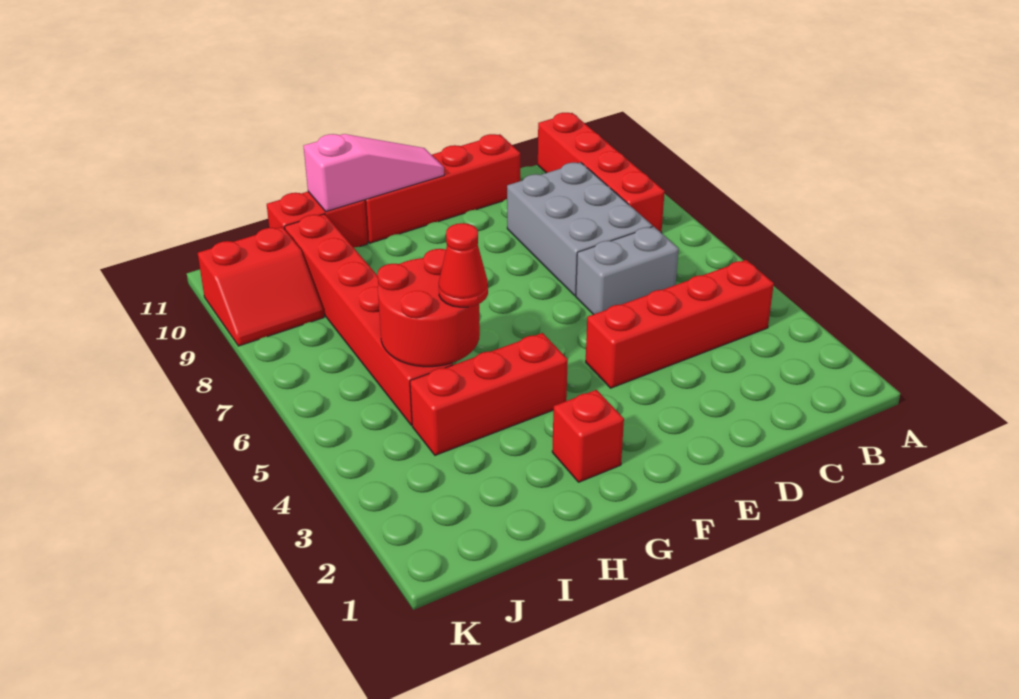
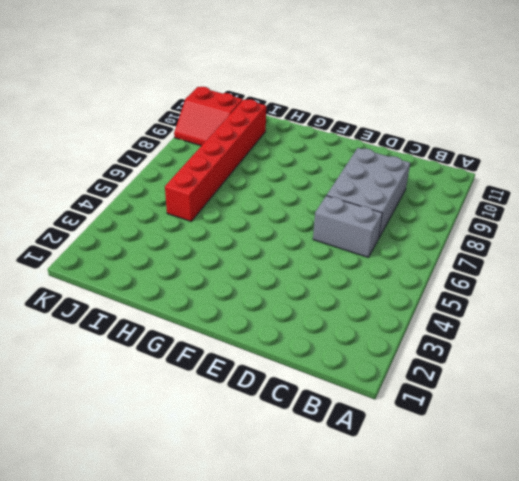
none -> red brick B4:E4 level 1
none -> red brick B8:B11 level 1
none -> red brick D11:G11 level 1

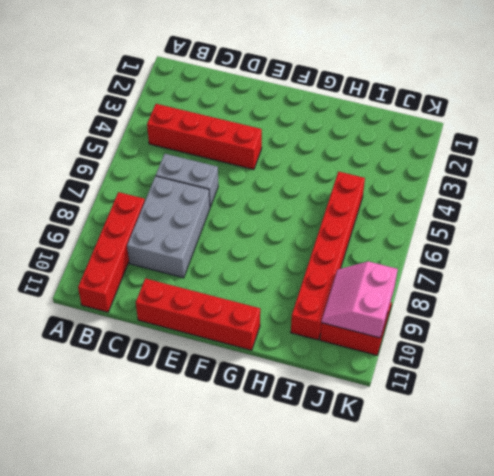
pink slope J9:K10 level 2 top K -> none
none -> red brick G2 level 1
none -> red brick G4:I4 level 1
none -> red brick H11:I11 level 1

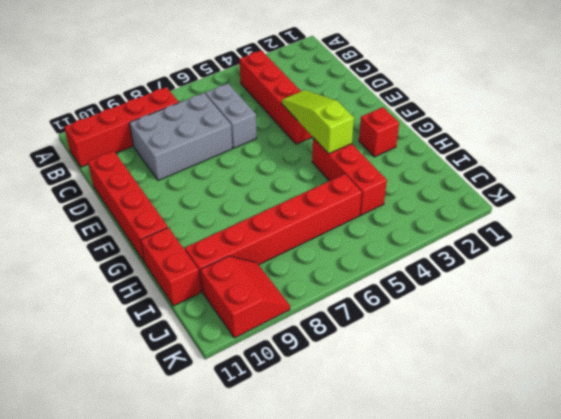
lime slope E4:G4 level 2 top G -> none
none -> pink slope F11:H11 level 2 top H
none -> red round brick H5:I6 level 2
none -> red cone H5 level 3

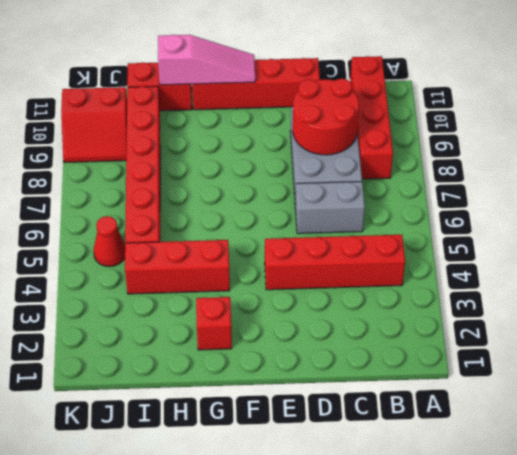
red round brick C8:D9 level 2 -> red round brick H5:I6 level 2
red cone J5 level 1 -> red cone H5 level 3

